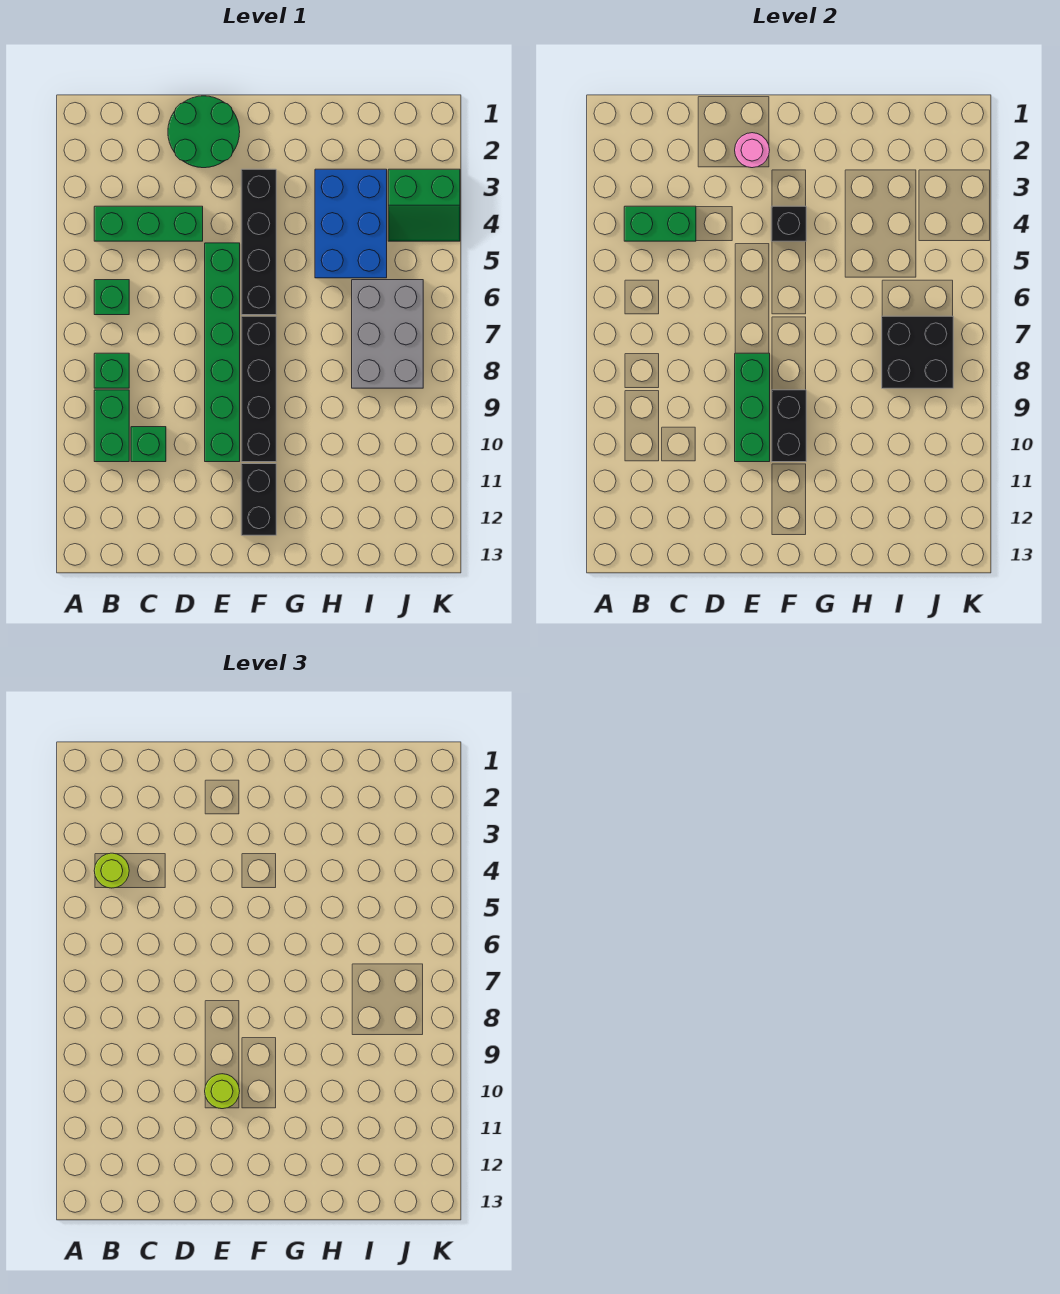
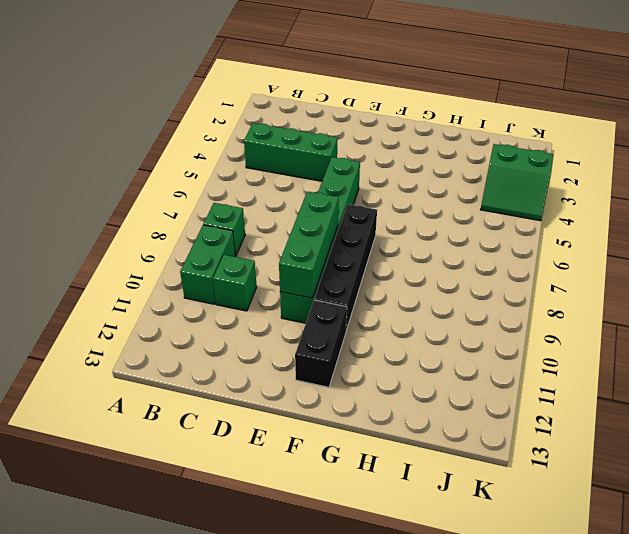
none -> green brick B6 level 1
none -> green round brick D1:E2 level 1
none -> black brick F3:F6 level 1

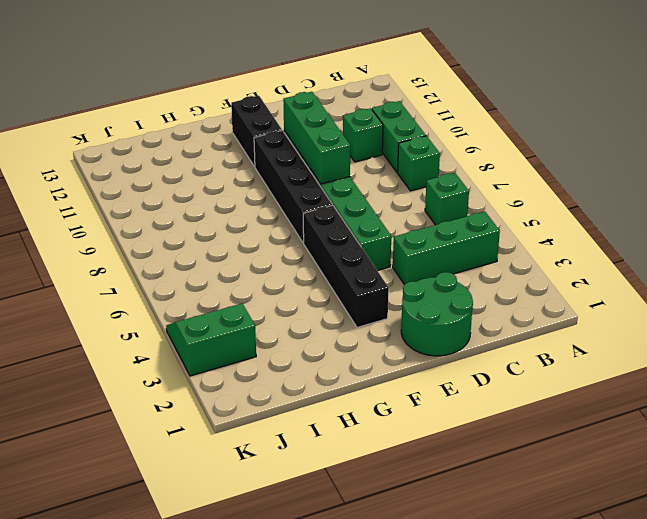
none -> blue brick H3:I5 level 1
none -> grey brick I6:J8 level 1
none -> green brick B4:C4 level 2

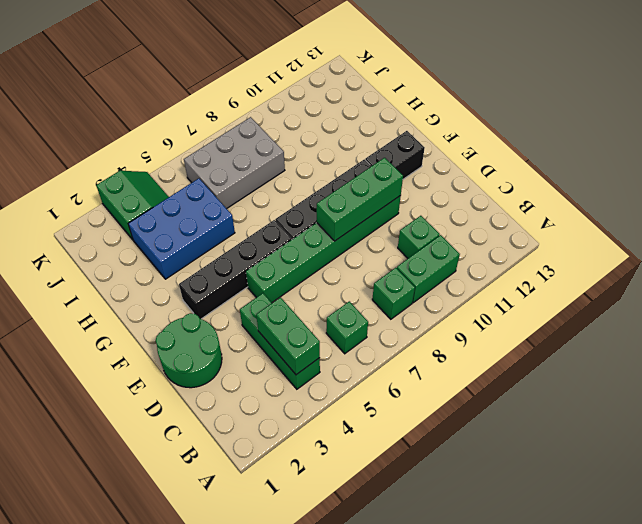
none -> pink round brick E2 level 2
none -> black brick F4 level 2
none -> black brick F9:F10 level 2

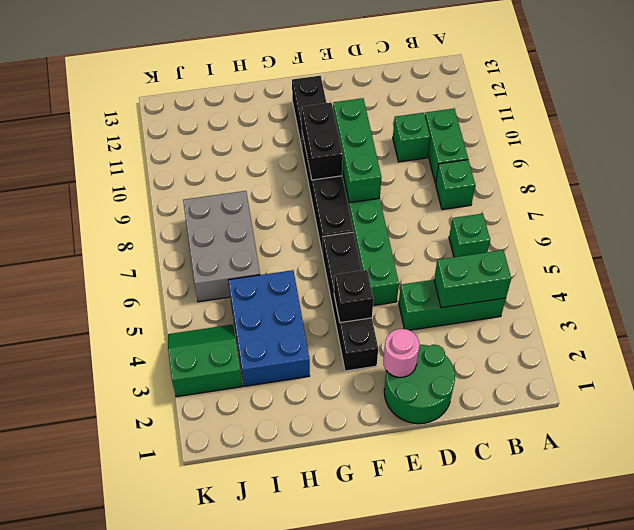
none -> black brick I7:J8 level 2
none -> lime round brick B4 level 3
none -> lime round brick E10 level 3

